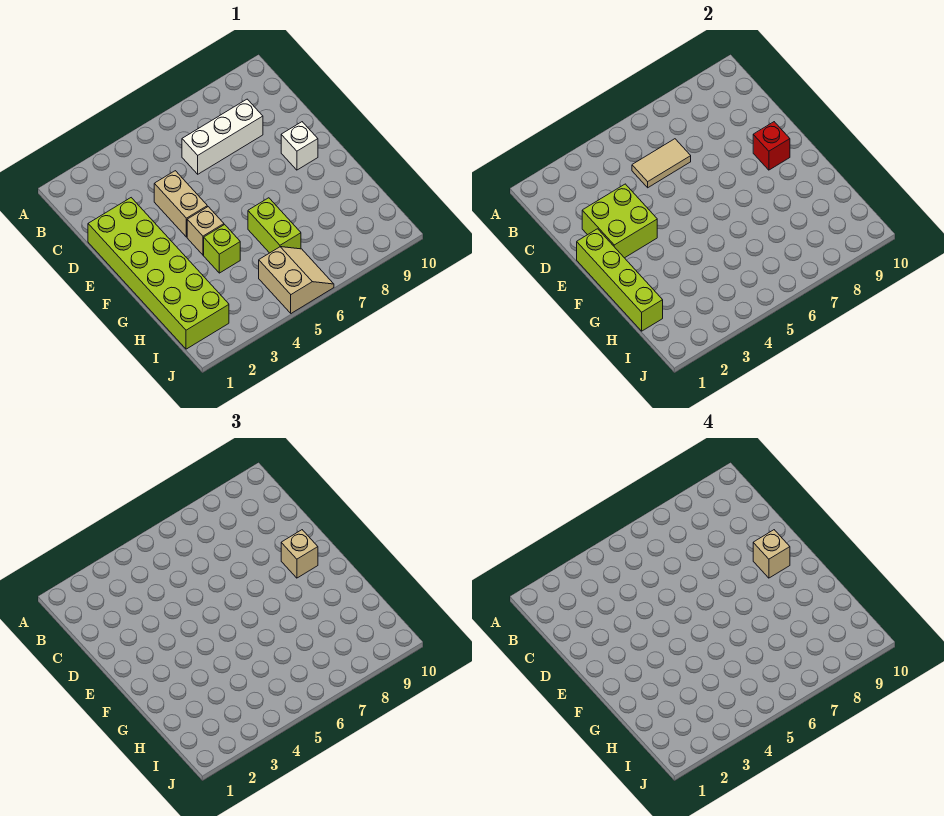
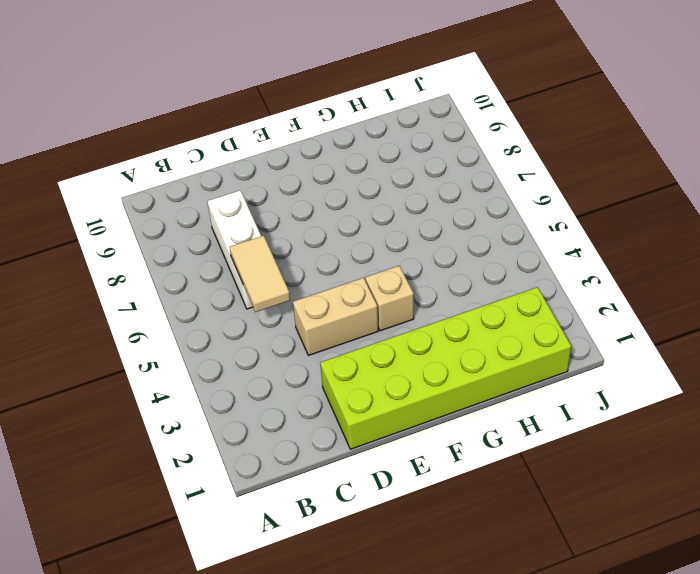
none -> white brick E9 level 1
none -> lime brick G4 level 1
none -> lime brick G6:H6 level 1

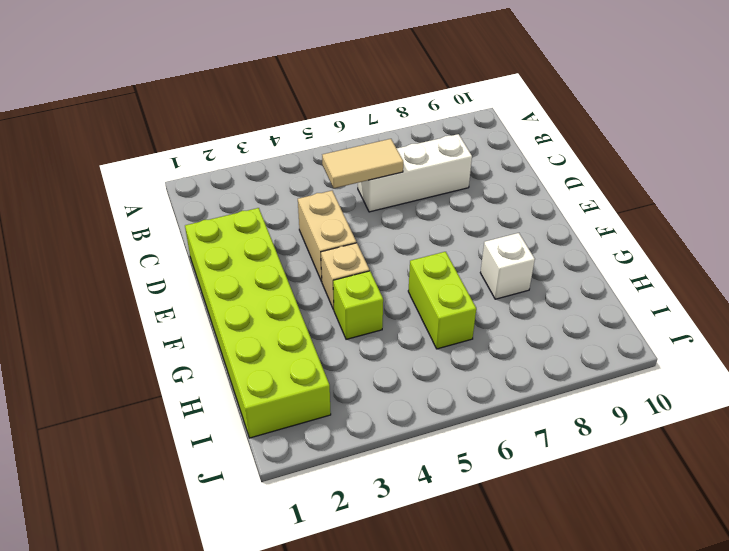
white brick G8 level 1 -> white brick E9 level 1
none -> tan slope I5:J6 level 1 top 5
none -> lime brick D2:E3 level 2
none -> lime brick E1:H1 level 2

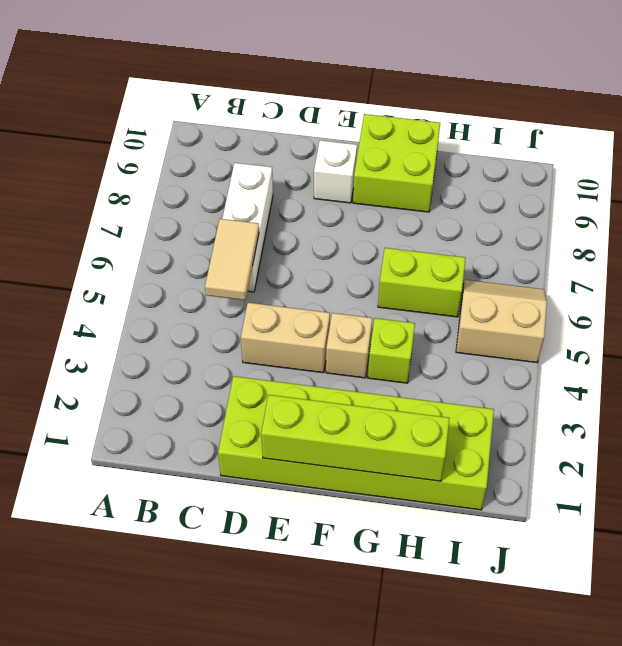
lime brick F9:G10 level 1 -> lime brick D2:E3 level 2
none -> red brick E9 level 2
none -> tan brick E9 level 3
none -> tan brick E9 level 4

